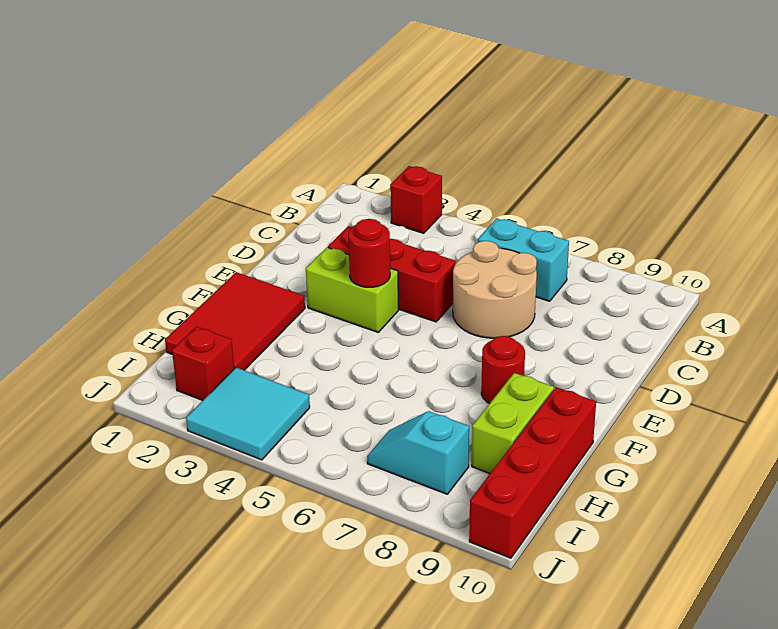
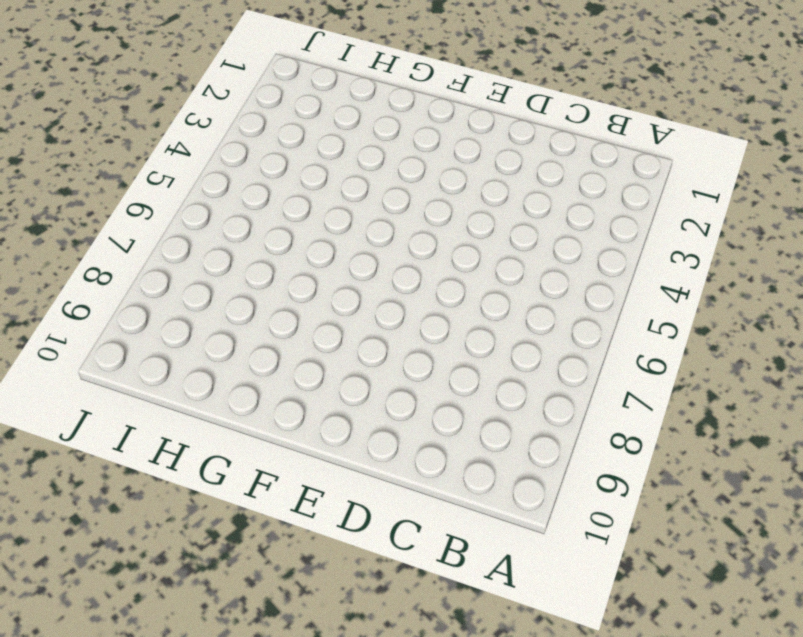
none -> red brick A3 level 1
none -> cyan brick B6:B7 level 1
none -> tan round brick C6:D7 level 1

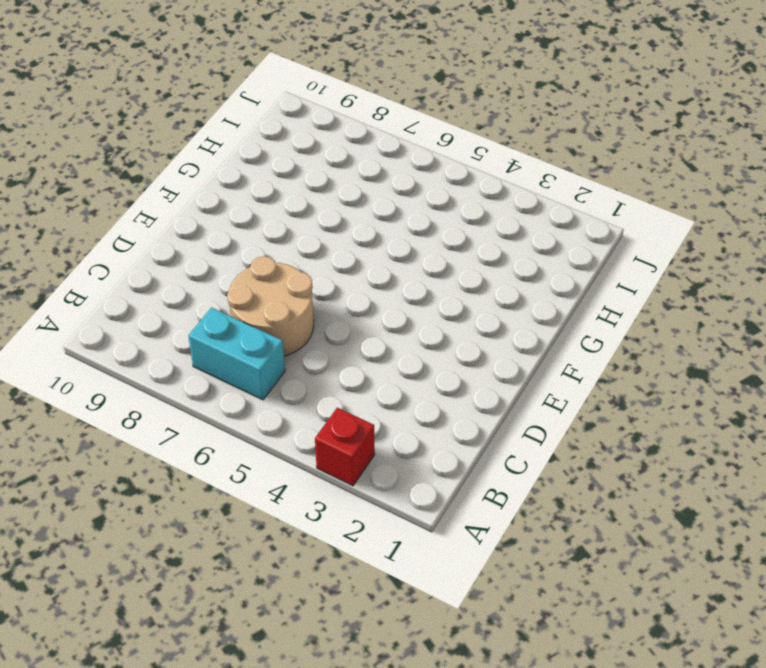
none -> red brick D3:D5 level 1
none -> lime brick E3:E4 level 1
none -> red tile F1:H2 level 1

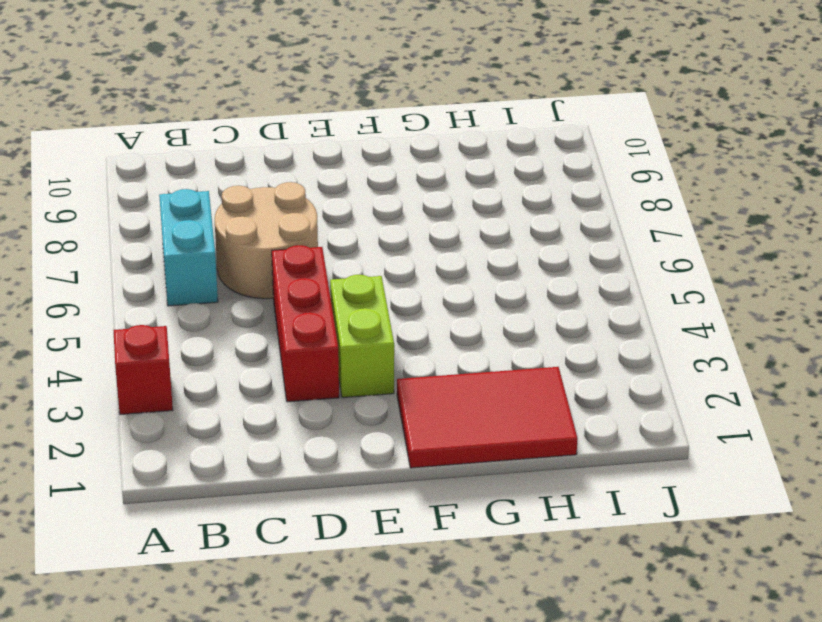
none -> red round brick F8 level 1
none -> lime brick G9:H9 level 1
none -> red brick G10:J10 level 1

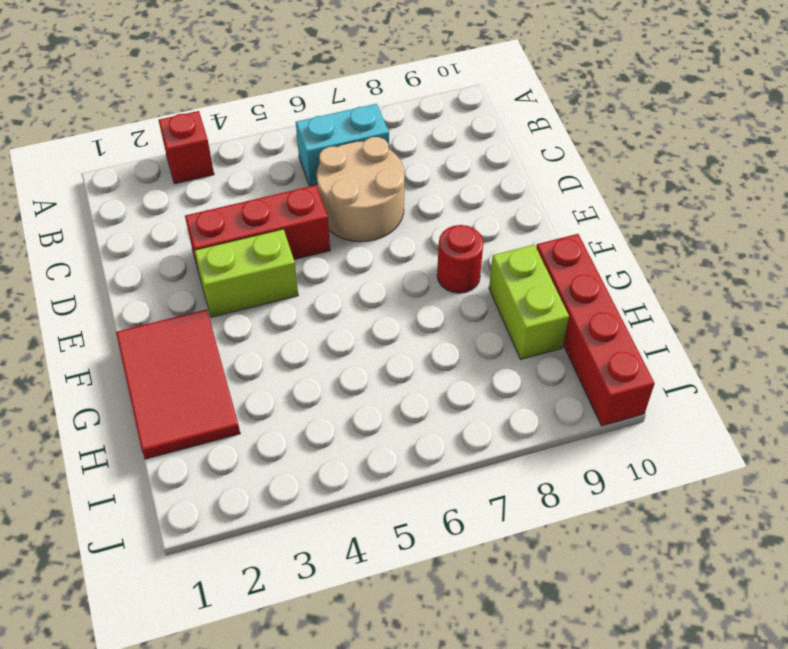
none -> red brick I2 level 1
none -> cyan tile I3:J4 level 1
none -> cyan slope I7:I8 level 1 top 8

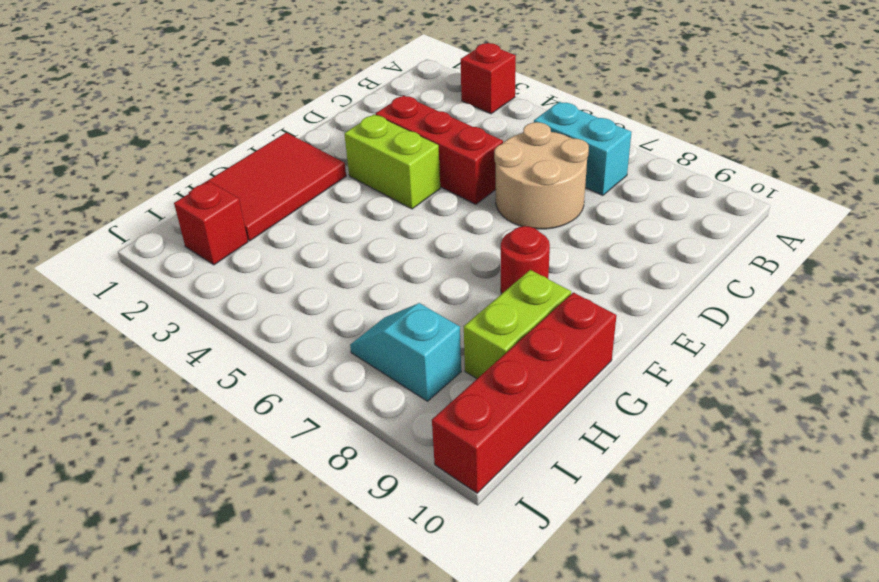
none -> cyan tile I3:J4 level 1
none -> red round brick E4 level 2

